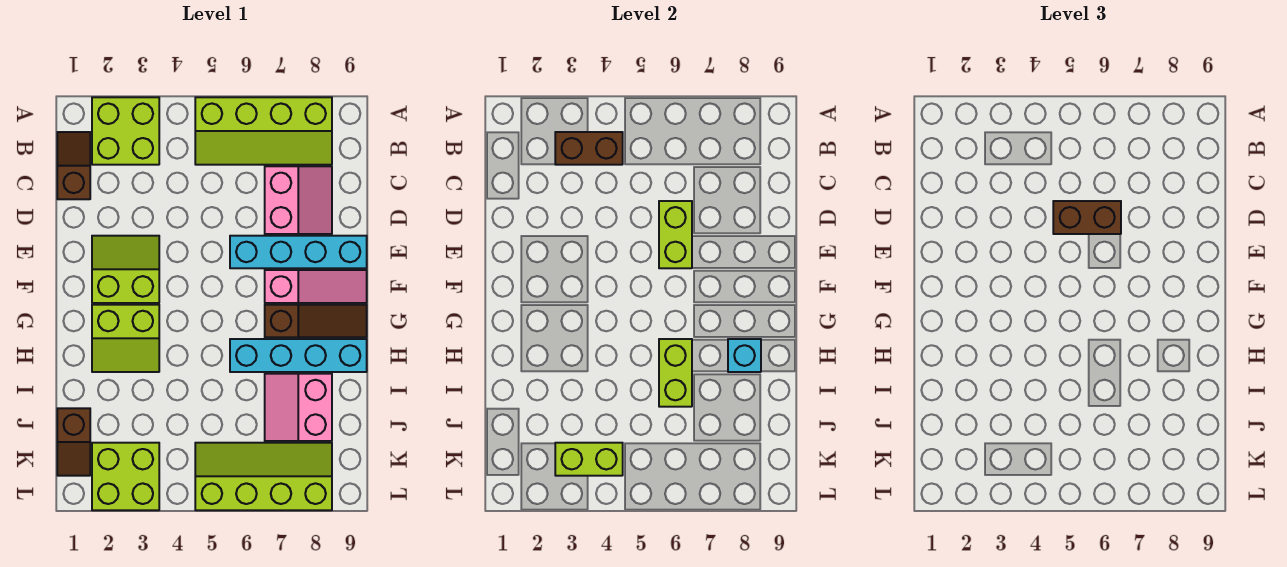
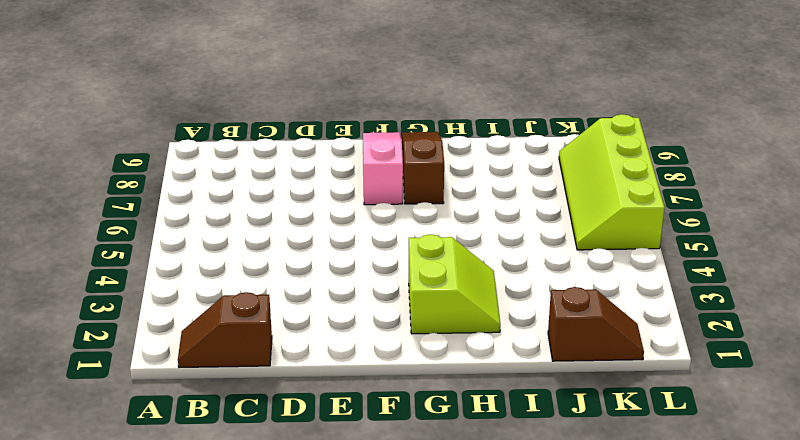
none -> lime brick A2:B3 level 1
none -> lime slope A5:B8 level 1 top A
none -> pink slope C7:D8 level 1 top 7

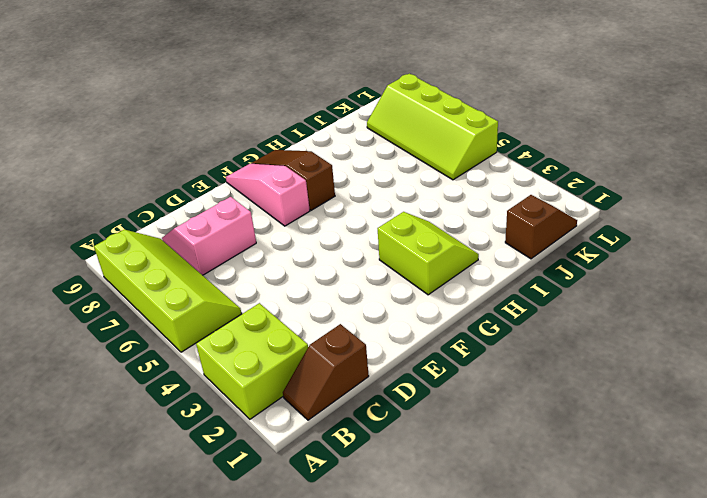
none -> lime slope E2:F3 level 1 top F
none -> cyan brick E6:E9 level 1
none -> cyan brick H6:H9 level 1

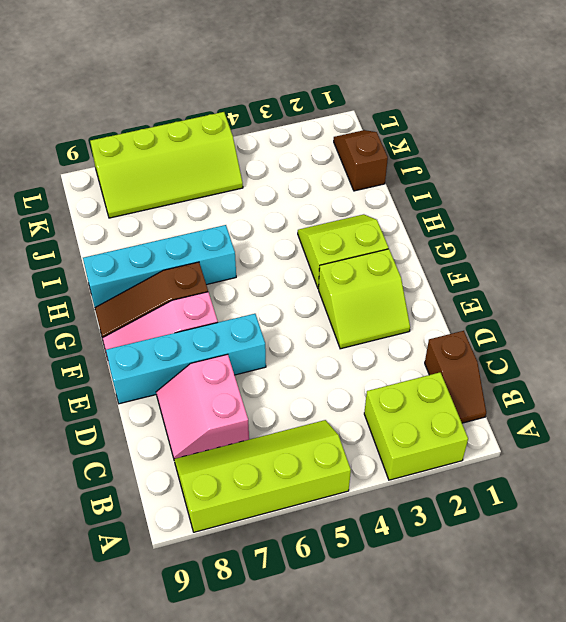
none -> pink slope I7:J8 level 1 top 8
none -> lime brick K2:L3 level 1
none -> brown brick B3:B4 level 2

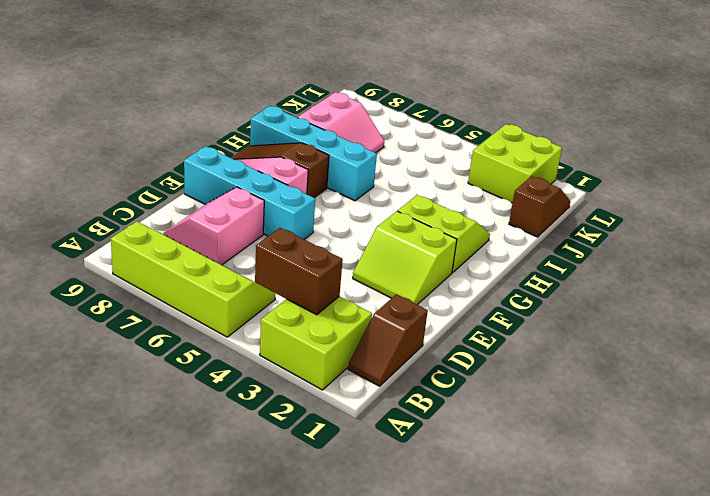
none -> lime slope K5:L8 level 1 top L
none -> lime brick D6:E6 level 2
none -> lime brick H6:I6 level 2

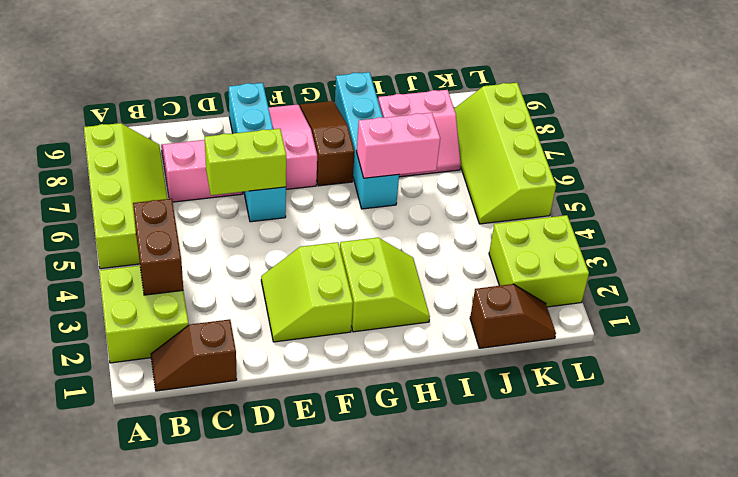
pink brick H6:I6 level 2 -> lime brick H6:I6 level 2
none -> cyan brick H8 level 2
none -> lime brick K3:K4 level 2
none -> brown brick D5:D6 level 3

